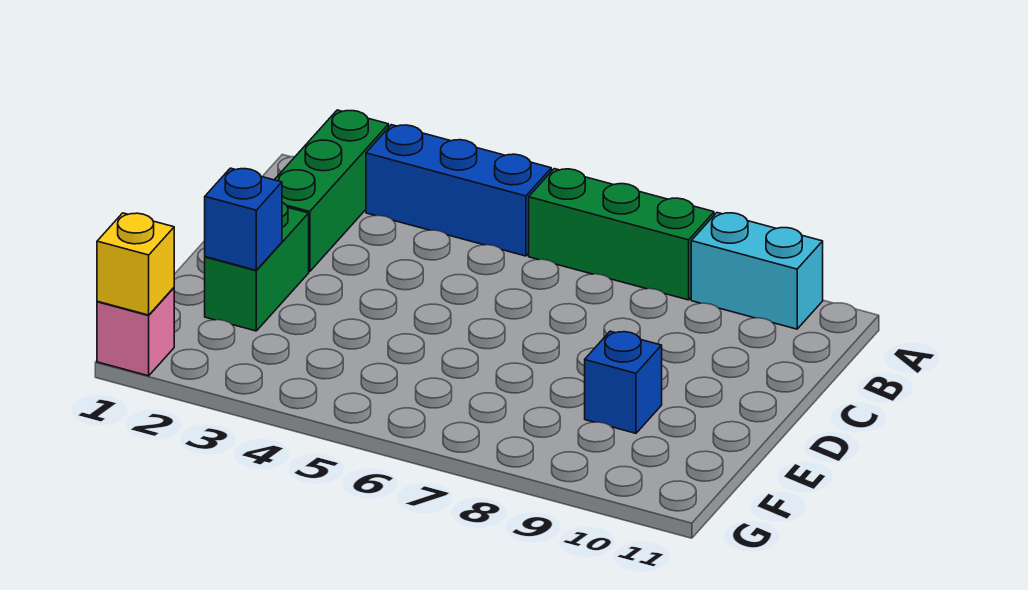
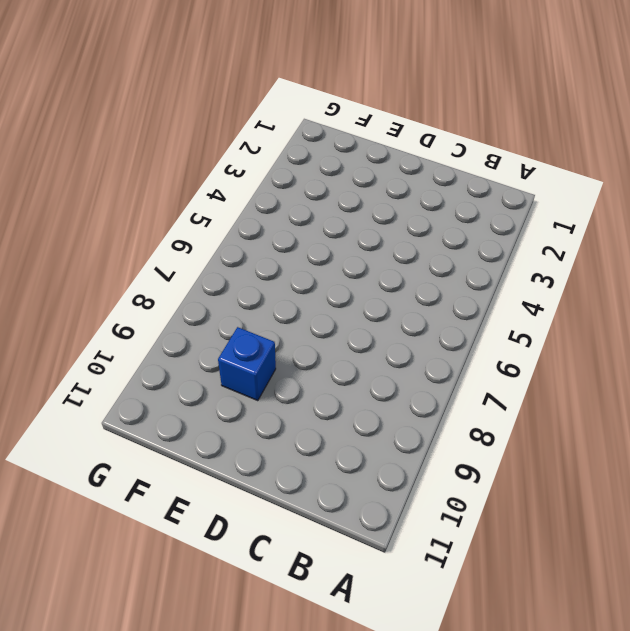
none -> green brick A2:C2 level 1
none -> blue brick A3:A5 level 1

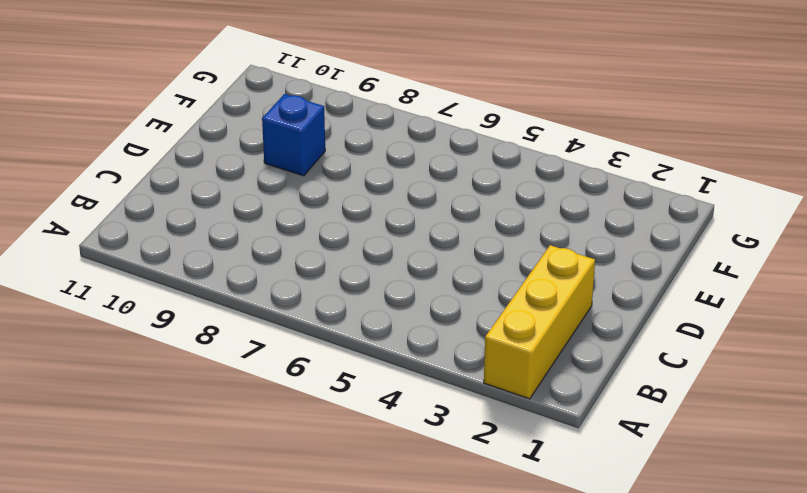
yellow brick A2:C2 level 1 -> green brick A2:C2 level 1
none -> blue brick A3:A5 level 1
none -> green brick A6:A8 level 1

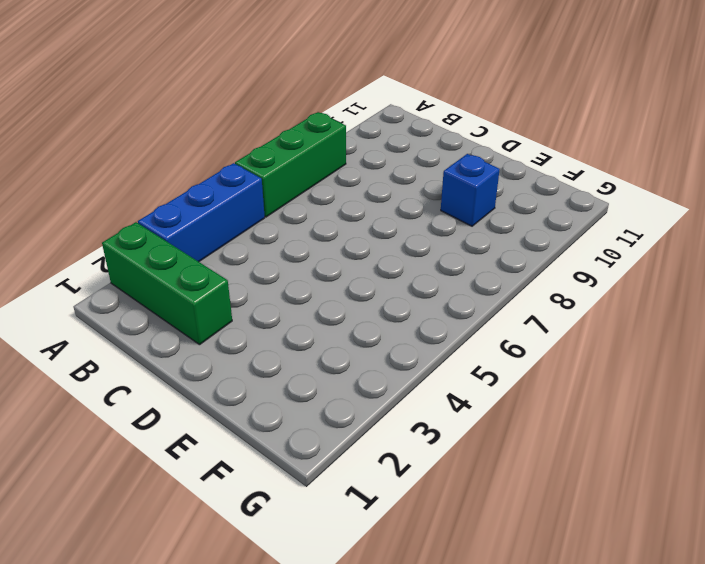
none -> cyan brick A9:A10 level 1
none -> green brick D2:E2 level 1

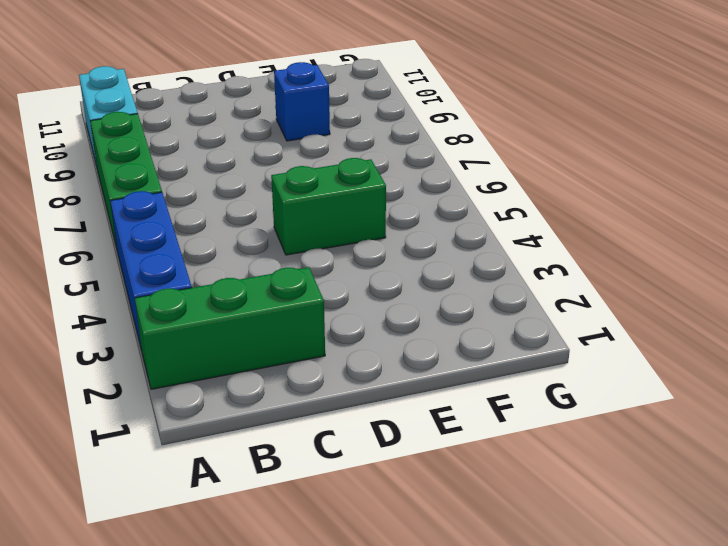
green brick D5:E5 level 1 -> green brick D2:E2 level 1
none -> pink brick G1 level 1
none -> blue brick E2 level 2

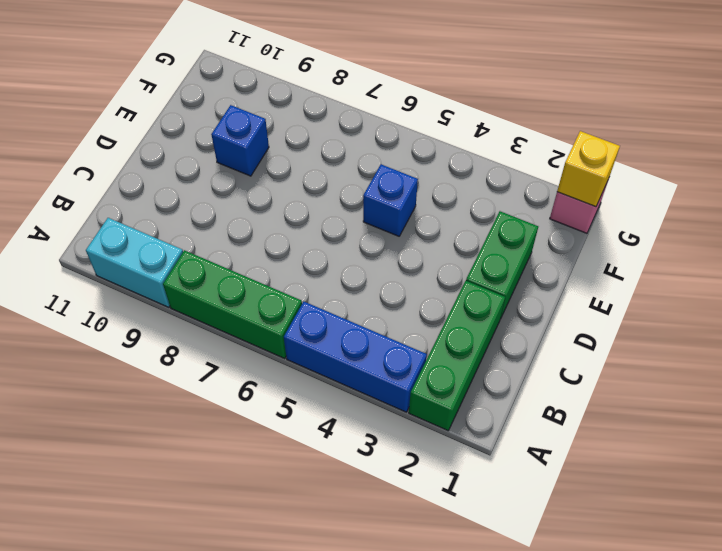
blue brick E5 level 1 -> blue brick E2 level 2

